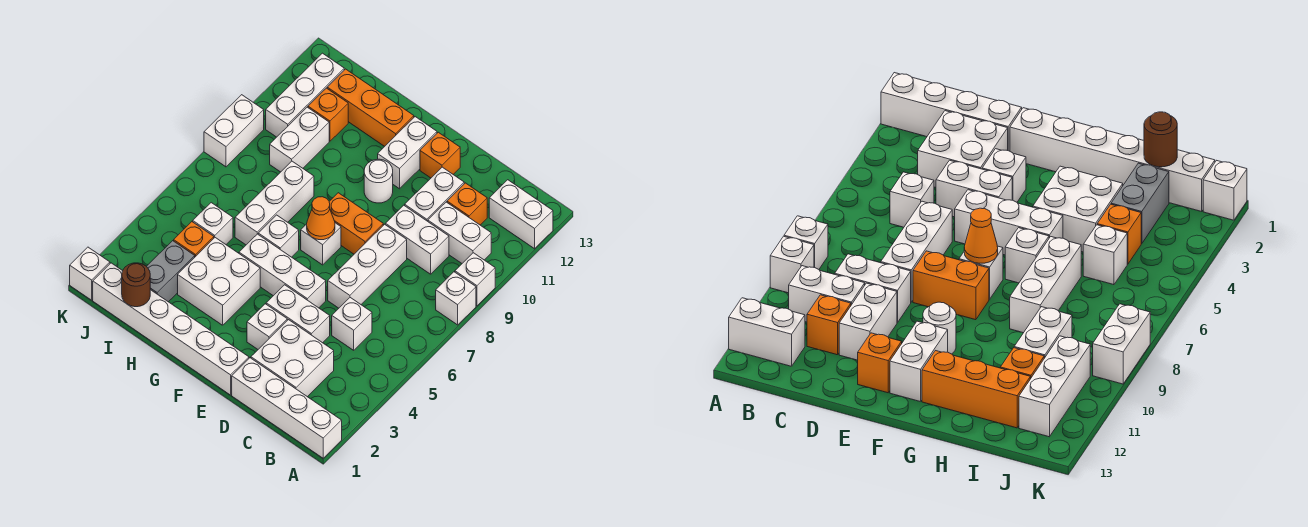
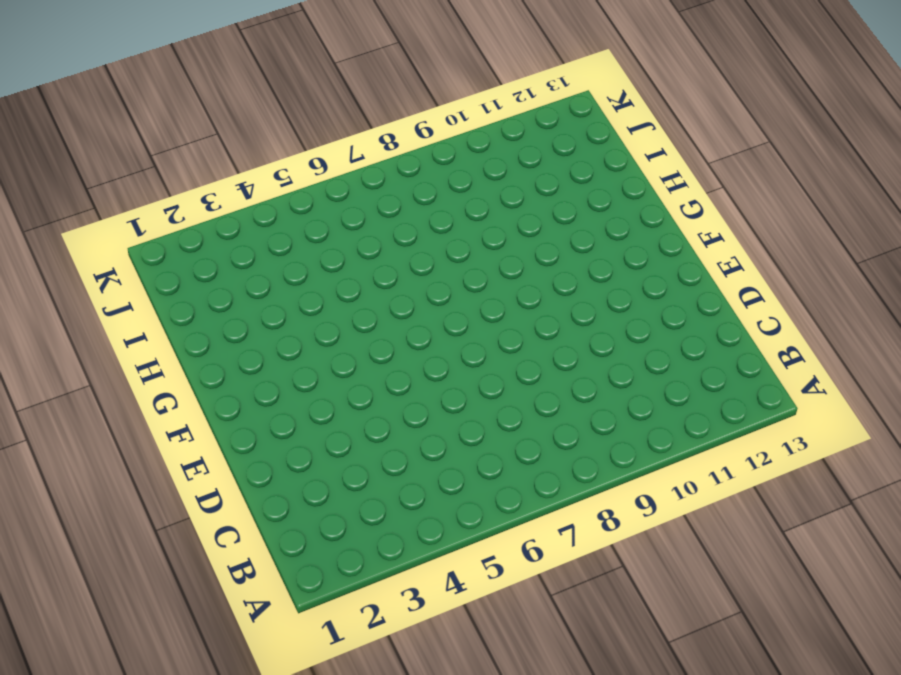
none -> white brick A1:D1 level 1
none -> white brick A8 level 1
none -> white brick A9 level 1
none -> white brick A12:B12 level 1

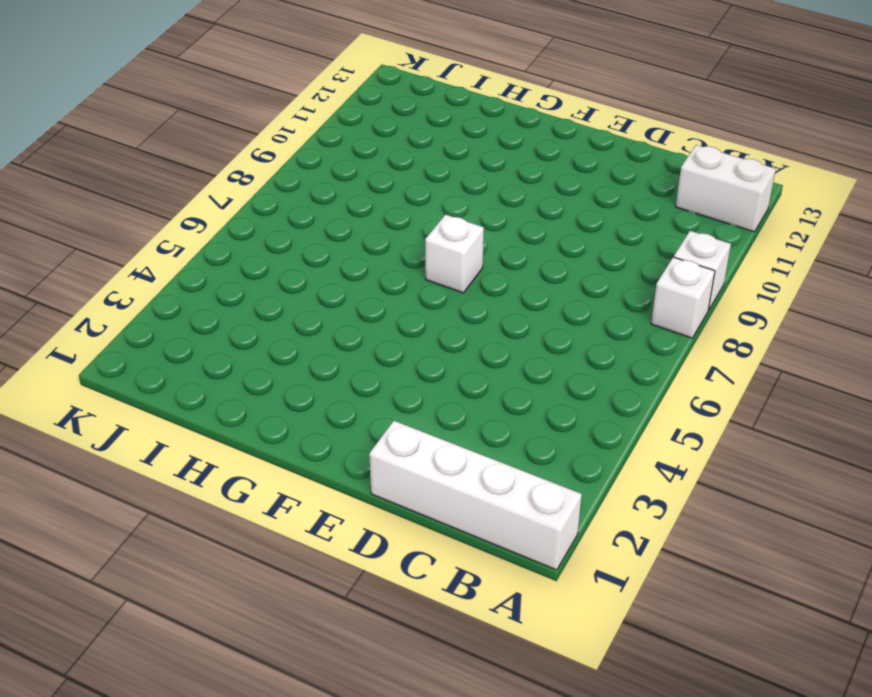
none -> white brick B10:C10 level 1
none -> white brick C2:D3 level 1
none -> white brick C5 level 1
none -> white brick C9:D9 level 1

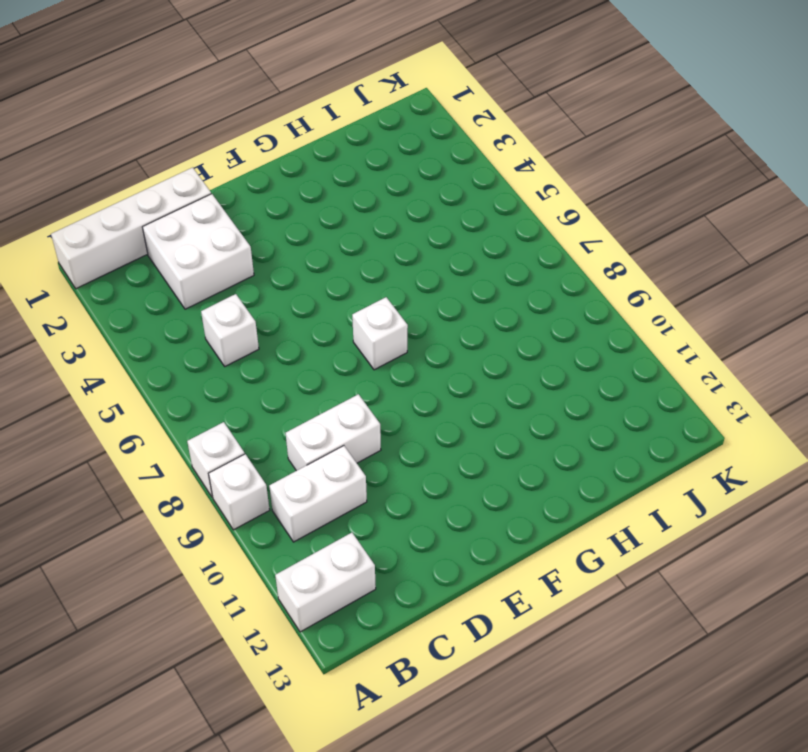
none -> orange brick C11 level 1
none -> white brick D4:E4 level 1
none -> white brick D6:D8 level 1
none -> white brick D10:D11 level 1

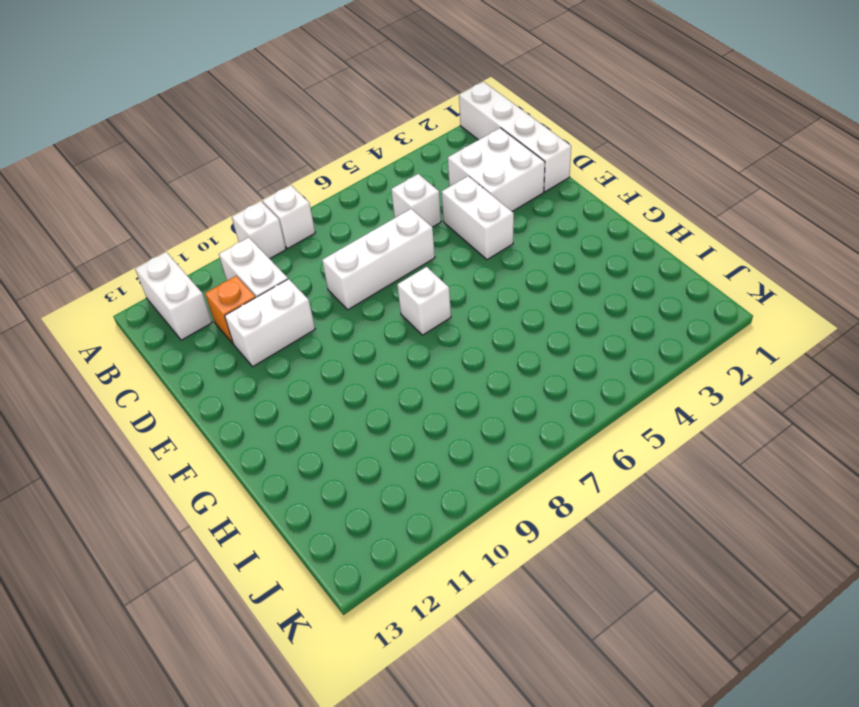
none -> white brick C9:D9 level 1
none -> white brick E1:J1 level 1
none -> white brick E3 level 1
none -> white brick E5:G5 level 1

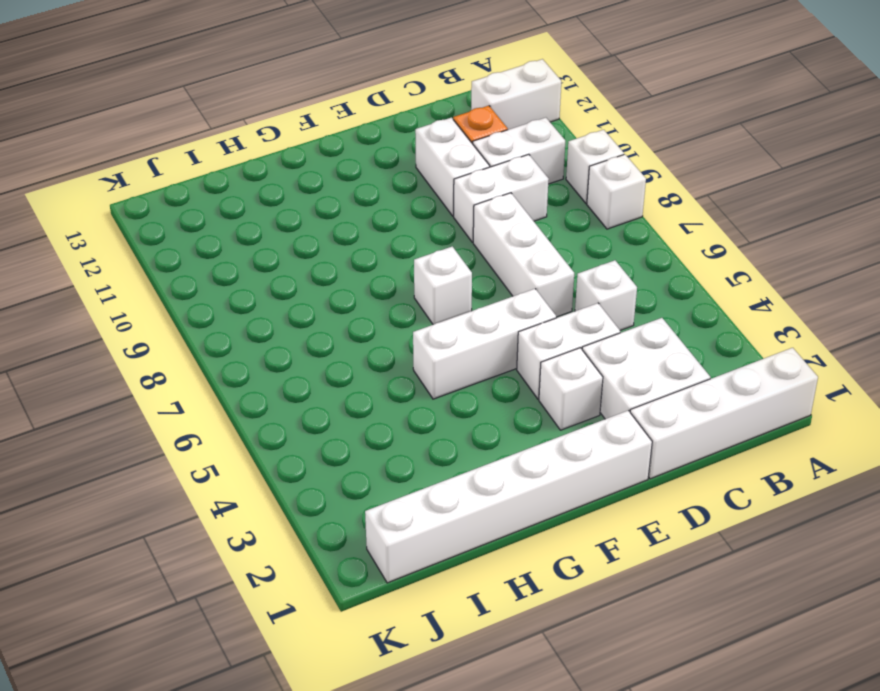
none -> orange brick E8:F8 level 1
none -> orange brick E12 level 1
none -> white round brick F10 level 1
none -> white brick F11:F12 level 1

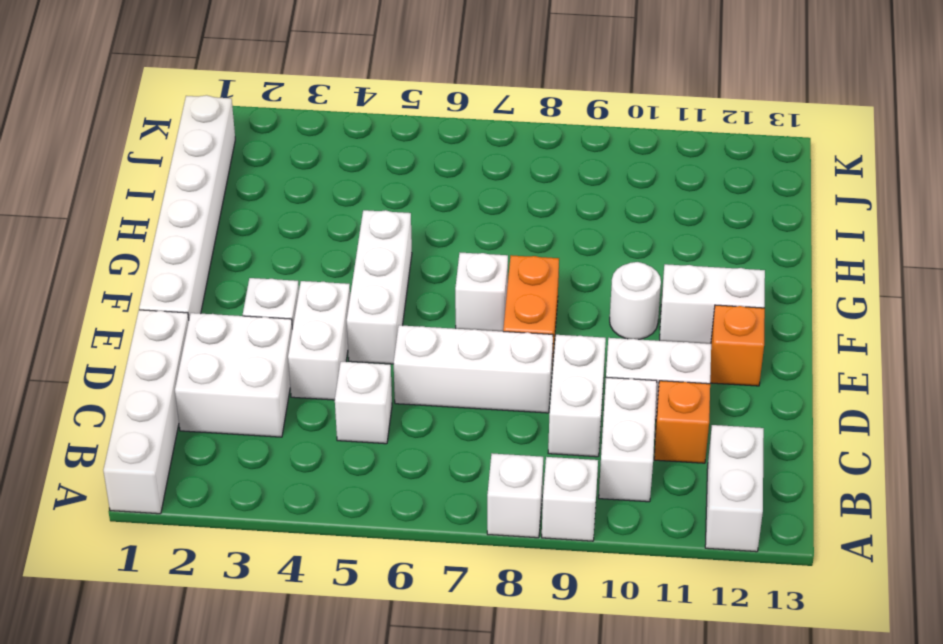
none -> white brick G3:H4 level 1
none -> white brick G6 level 1
none -> orange brick G12:I12 level 1
none -> white brick H6:H8 level 1

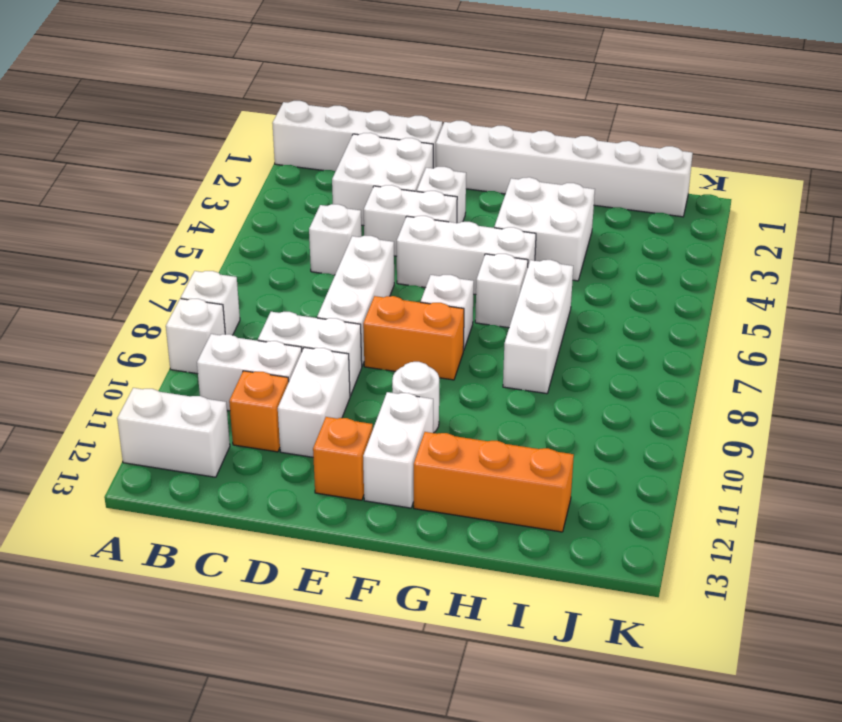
none -> grey brick I2:I3 level 1
none -> orange brick I4 level 1
none -> white brick I5 level 1
none -> white brick I9:I10 level 1

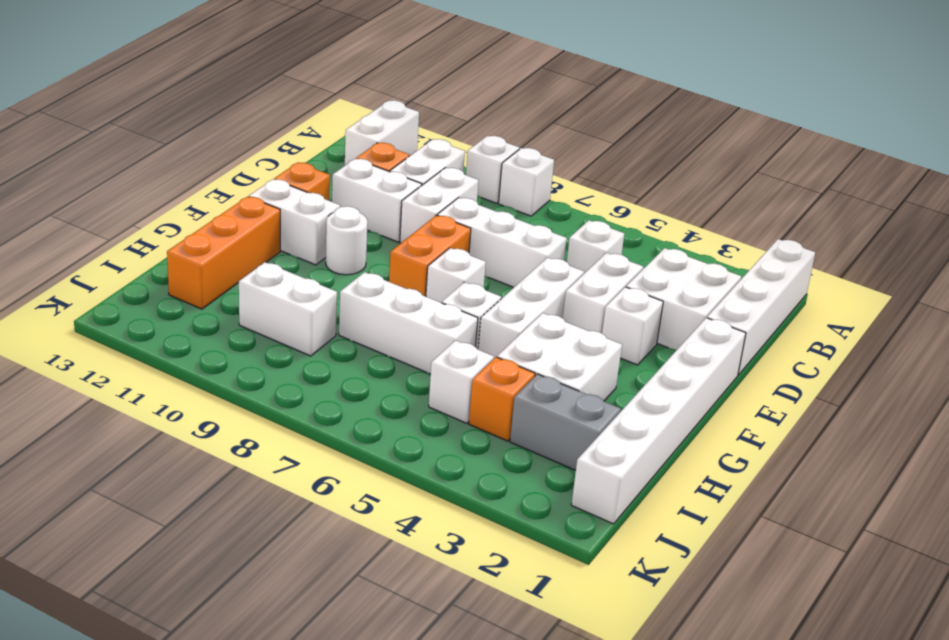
none -> orange brick I11 level 1
none -> white brick J10:J12 level 1
none -> white brick K1 level 1
none -> white brick K8:K9 level 1

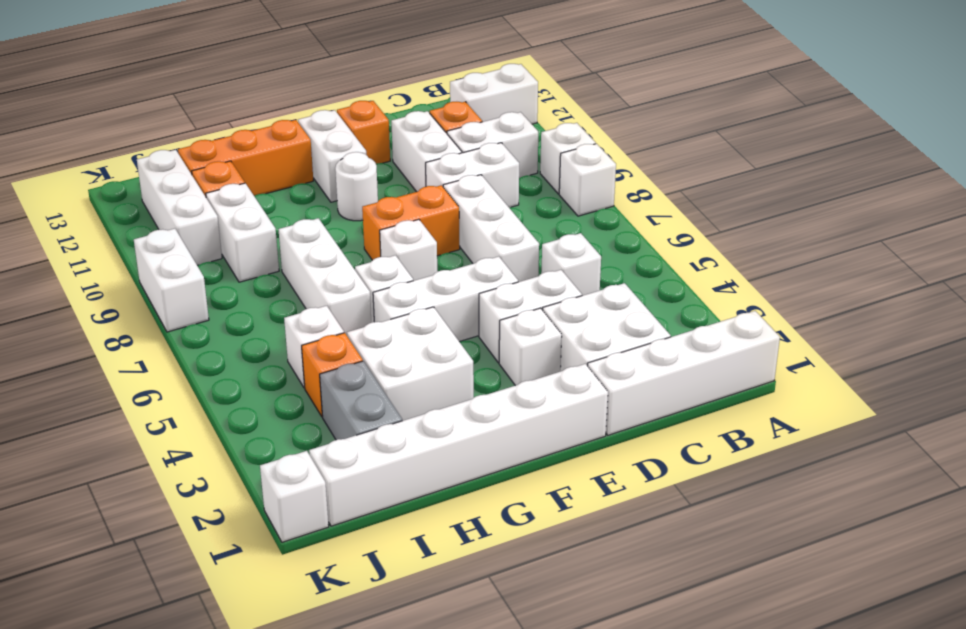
none -> orange cone F7 level 2
none -> brown round brick I1 level 2

